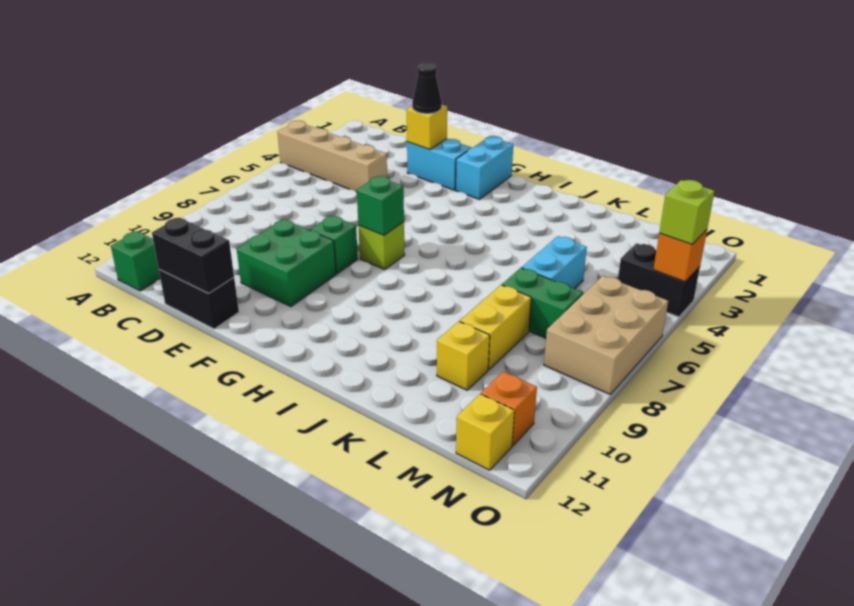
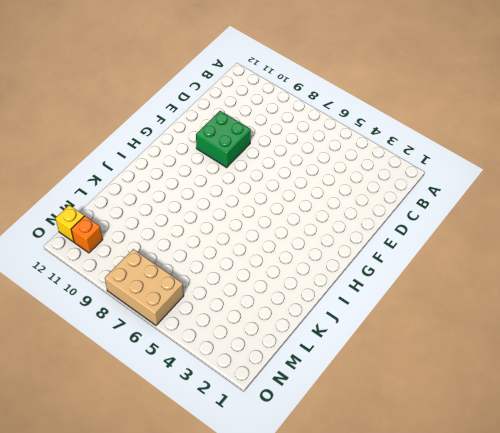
none -> tan brick A4:D4 level 1
none -> green brick B12 level 1
none -> black brick D12:E12 level 1

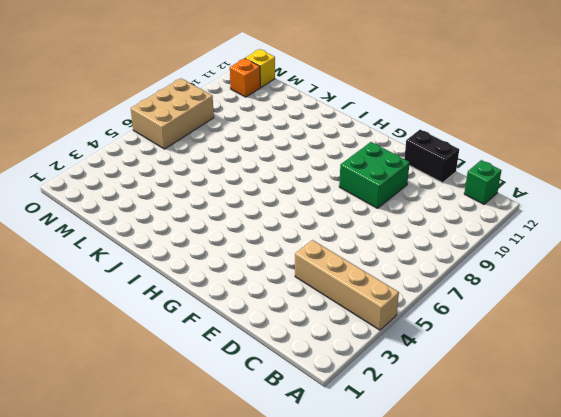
none -> cyan brick E2:F2 level 1
none -> green brick F8 level 1
none -> cyan brick G1:G2 level 1

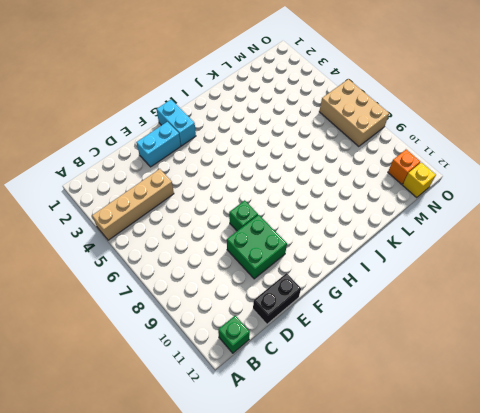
none -> lime brick G7 level 1
none -> cyan brick L5:L6 level 1
none -> green brick L7:M7 level 1

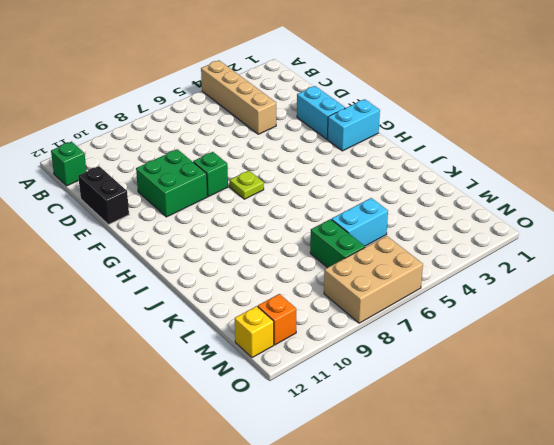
lime plate G7 level 1 -> lime brick G7 level 1
none -> yellow brick L8:L9 level 1
none -> yellow brick L10 level 1
none -> black brick N4:O4 level 1

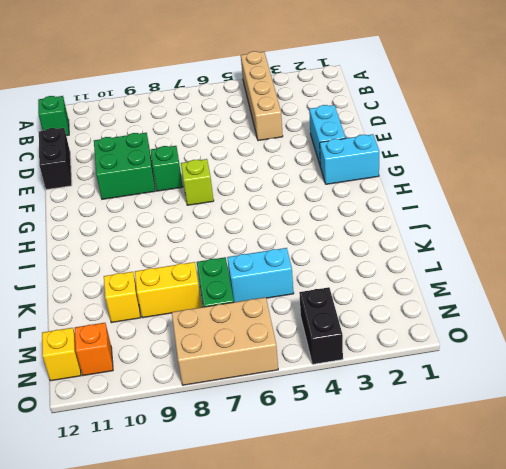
none -> black brick D12:E12 level 2
none -> yellow brick E2 level 2
none -> green brick G7 level 2

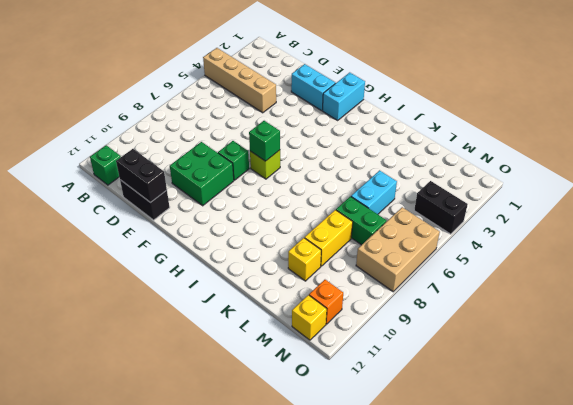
none -> yellow brick E2 level 2
none -> orange brick O4 level 2
none -> black cone E2 level 3

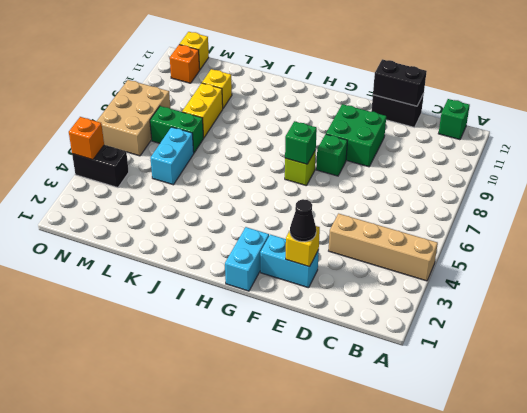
none -> lime brick O4 level 3

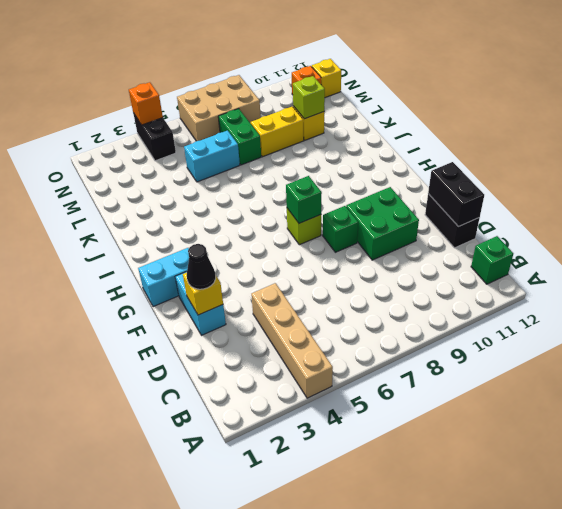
lime brick L10 level 2 -> lime brick O4 level 3

